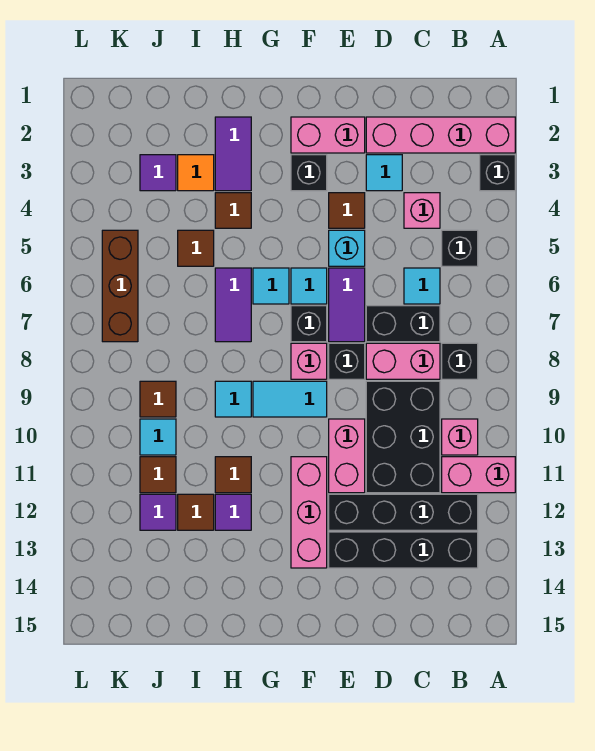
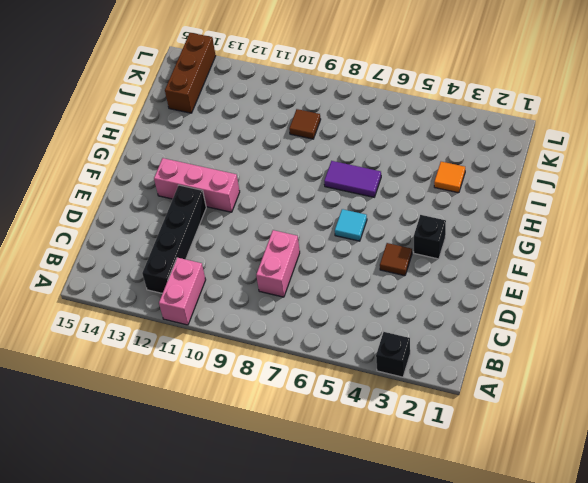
brown brick J14:L14 level 1 -> brown brick K5:K7 level 1
none -> pink brick A2:D2 level 1
none -> black brick B5 level 1
none -> black brick B8 level 1
none -> pink brick B10 level 1

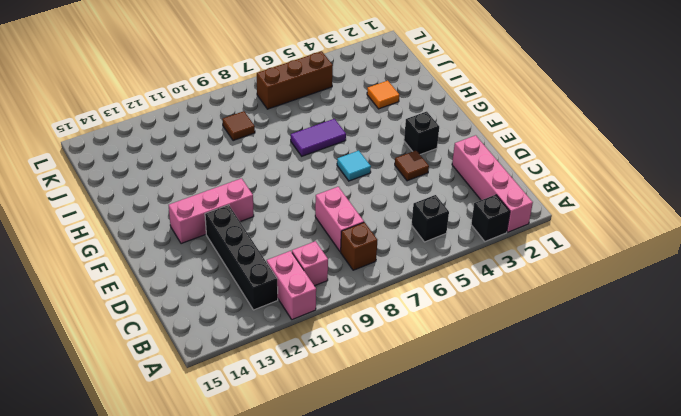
brown brick B8 level 1 -> black brick B8 level 1
none -> black brick B13:E13 level 1
none -> pink brick C4 level 1
none -> cyan tile C6 level 1
none -> black brick C7:D7 level 1

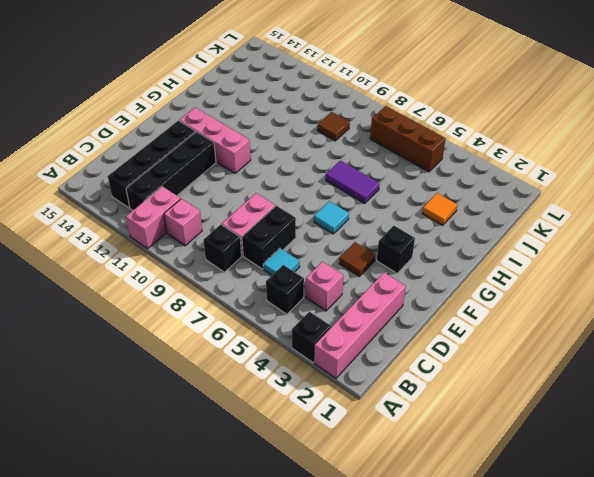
none -> black brick C9:D11 level 1
none -> cyan tile D3 level 1
none -> pink brick E2:F2 level 1
none -> cyan brick E5 level 1

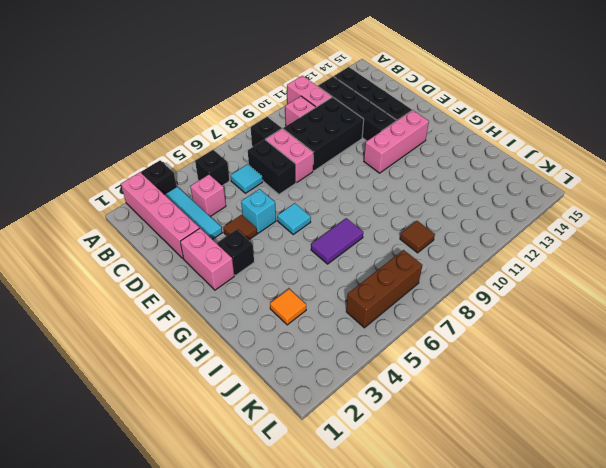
cyan tile B3:D3 level 1 -> cyan tile D3 level 1
none -> purple tile E6:E7 level 1
none -> black brick E8 level 1
none -> pink brick E10:E11 level 1
none -> black brick F7 level 1

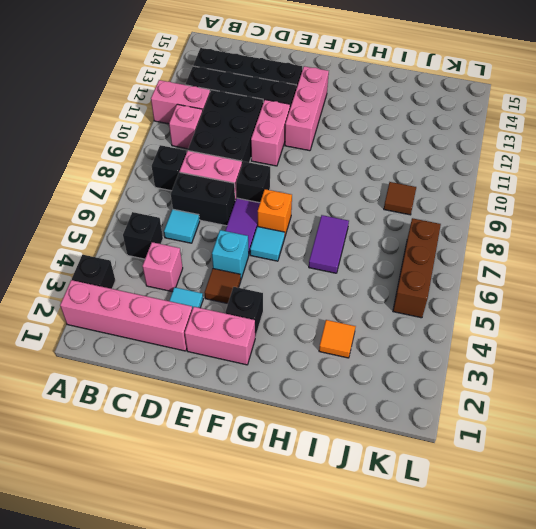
orange brick F7 level 1 -> black brick F7 level 1
none -> pink brick F8 level 1
none -> cyan tile F9:G9 level 1
none -> cyan tile G6 level 1
none -> purple tile H2:H3 level 1

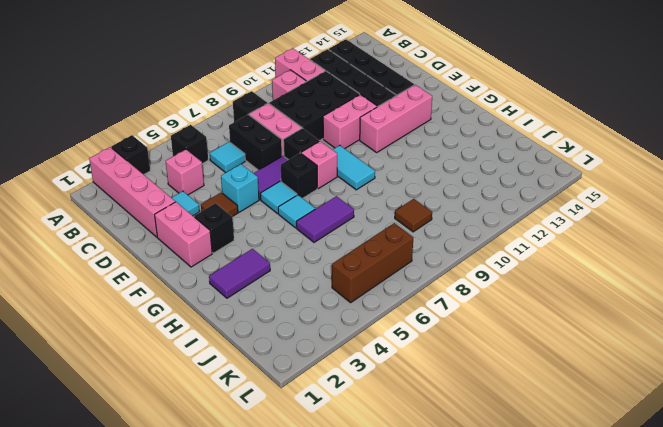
none -> brown tile H4 level 1
none -> cyan tile H9 level 1
none -> brown tile H11 level 1
none -> purple tile H12 level 1

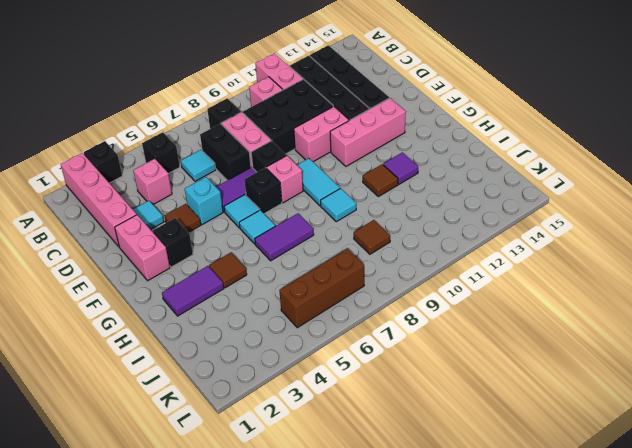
none -> orange tile I3 level 1
none -> brown tile I5 level 1
none -> brown tile I12 level 1
none -> purple tile J3 level 1

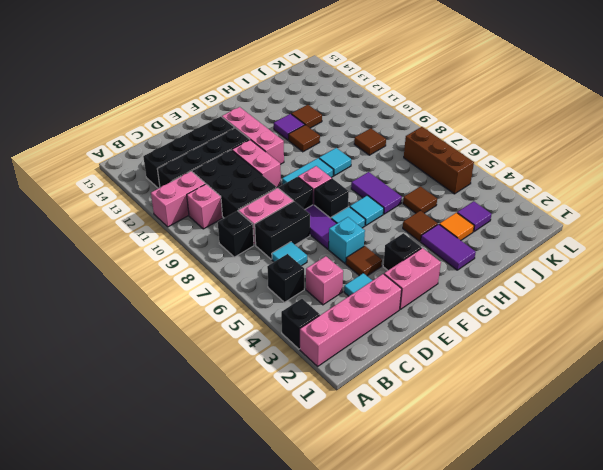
none -> cyan tile J10 level 1
none -> brown tile J11 level 1
none -> purple tile J12 level 1

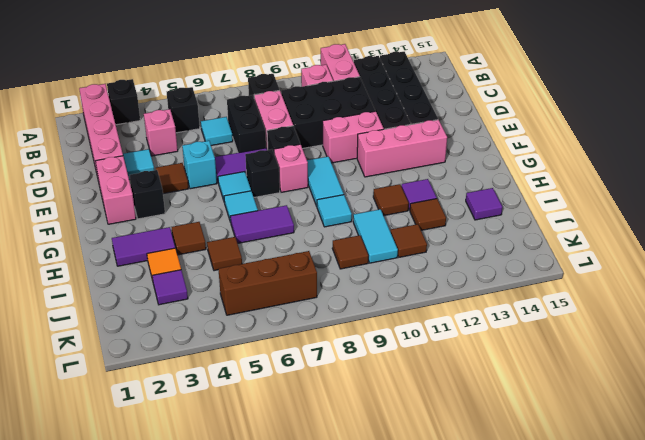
cyan tile I10:J10 level 1 -> cyan tile J10 level 1
purple tile I14 level 1 -> purple tile J12 level 1

